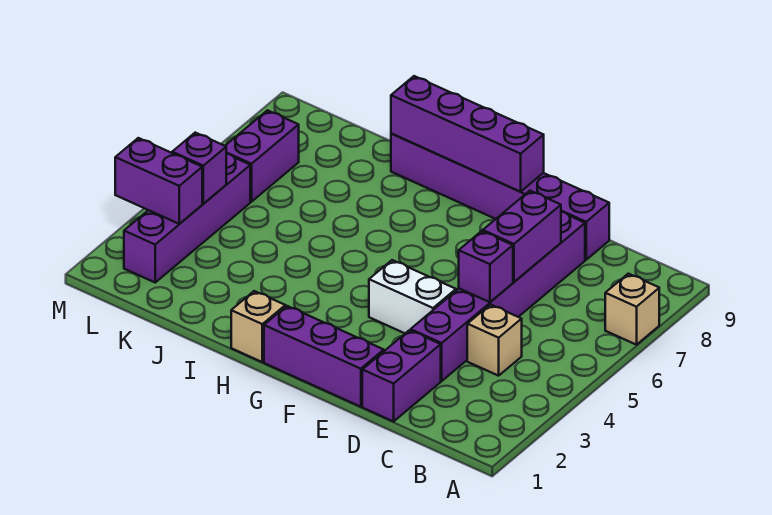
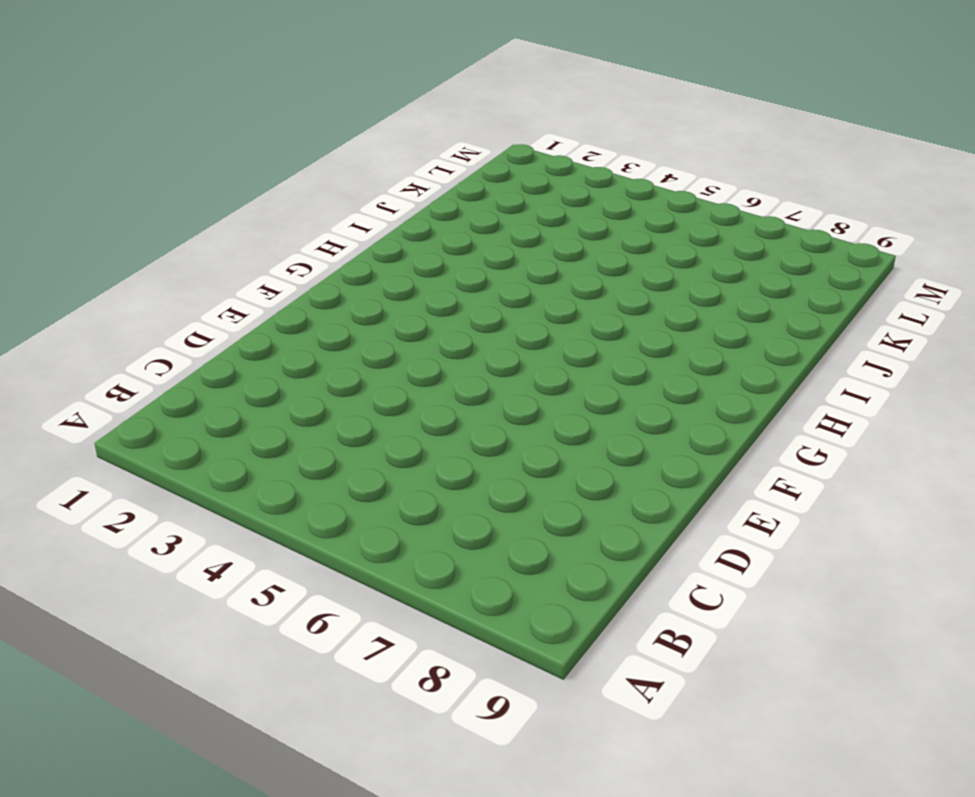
none -> tan brick A7 level 1
none -> tan brick C4 level 1
none -> purple brick D1:D2 level 1

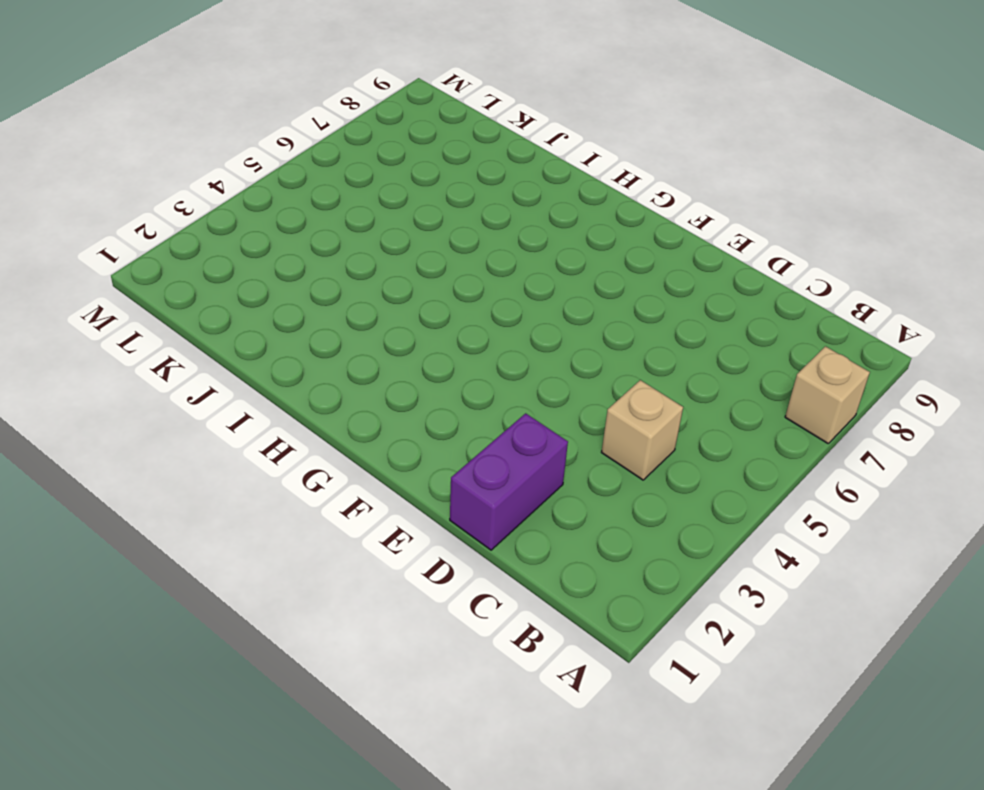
none -> purple brick D3:D8 level 1
none -> purple brick D9:I9 level 1
none -> purple brick E1:G1 level 1

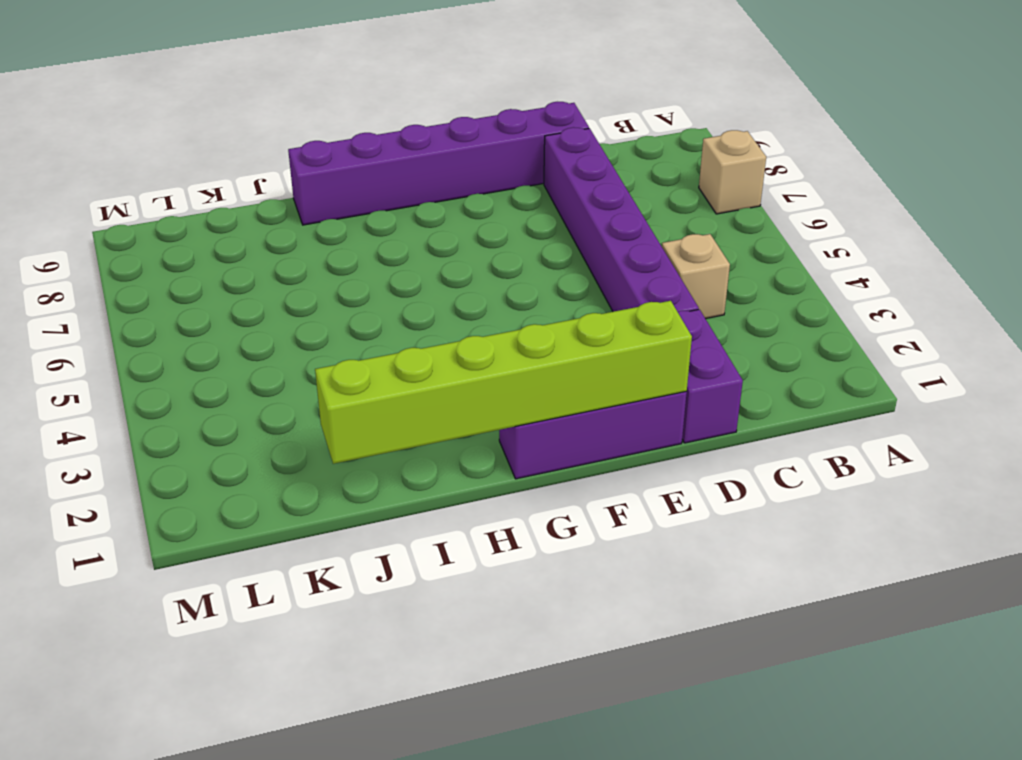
lime brick E1:J1 level 2 -> none
none -> white brick E4:F4 level 1
none -> tan brick H1 level 1
none -> purple brick L2:L5 level 1

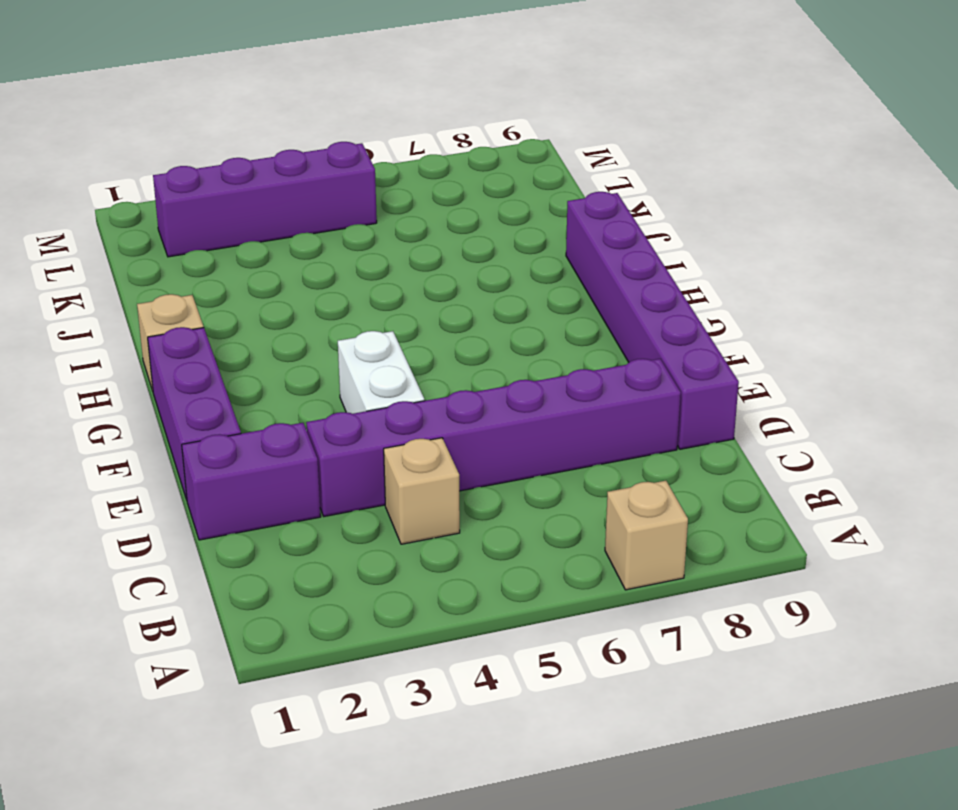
none -> purple brick L6:L7 level 1
none -> purple brick D5 level 2
none -> purple brick D6:D7 level 2

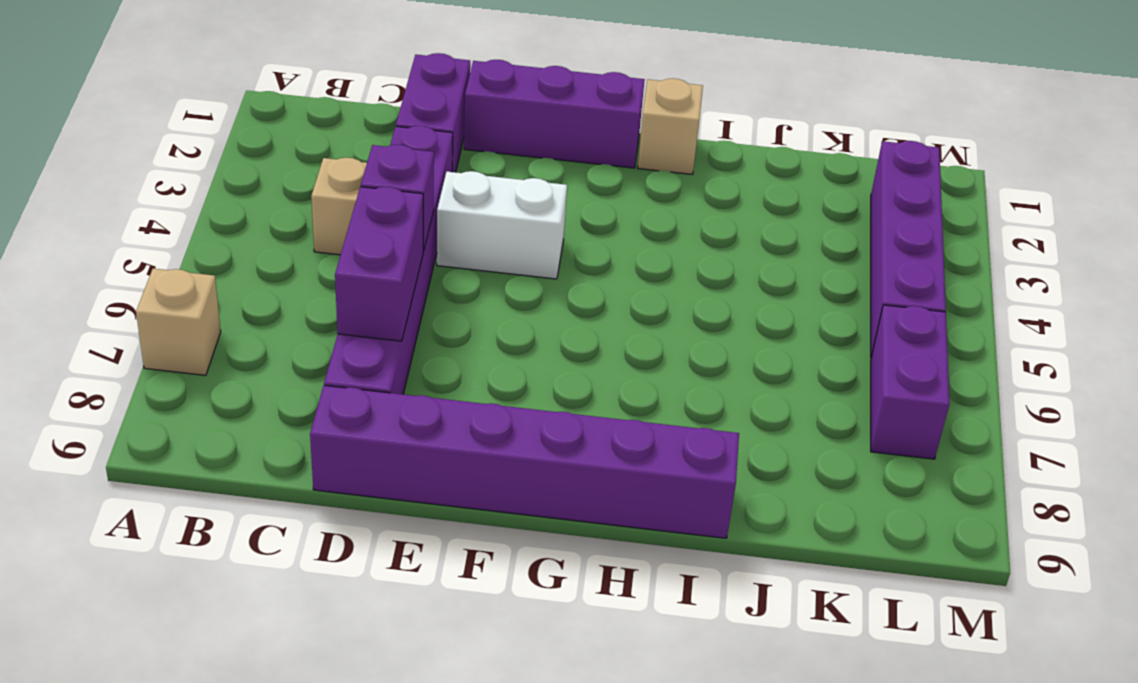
none -> purple brick F9:I9 level 2
none -> purple brick L3:M3 level 2
none -> purple brick L4 level 2

